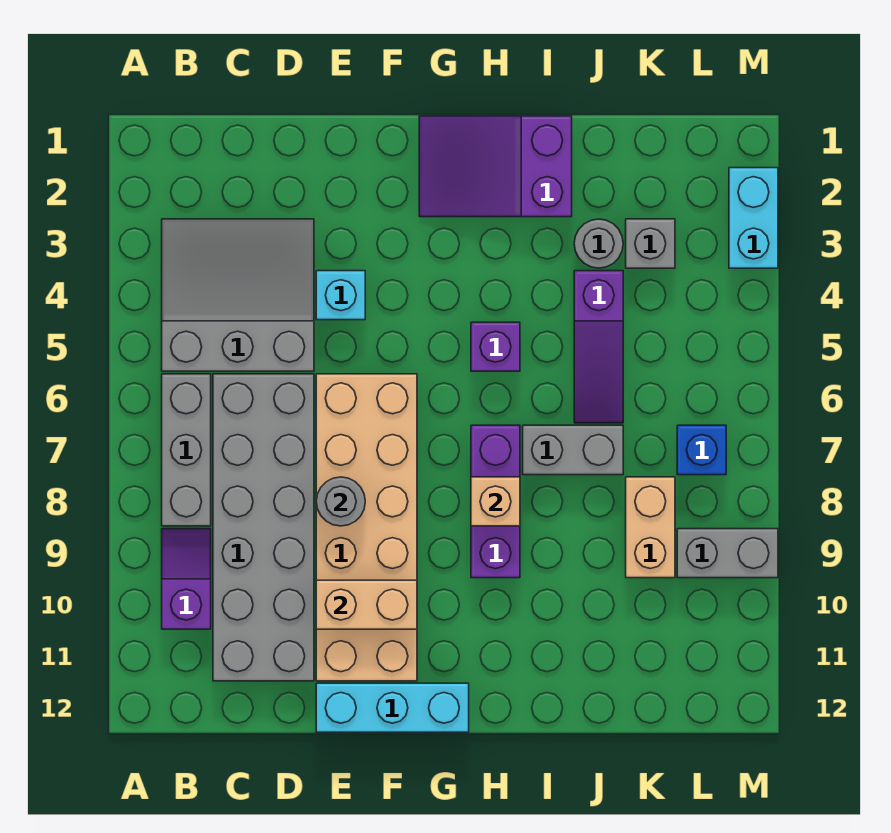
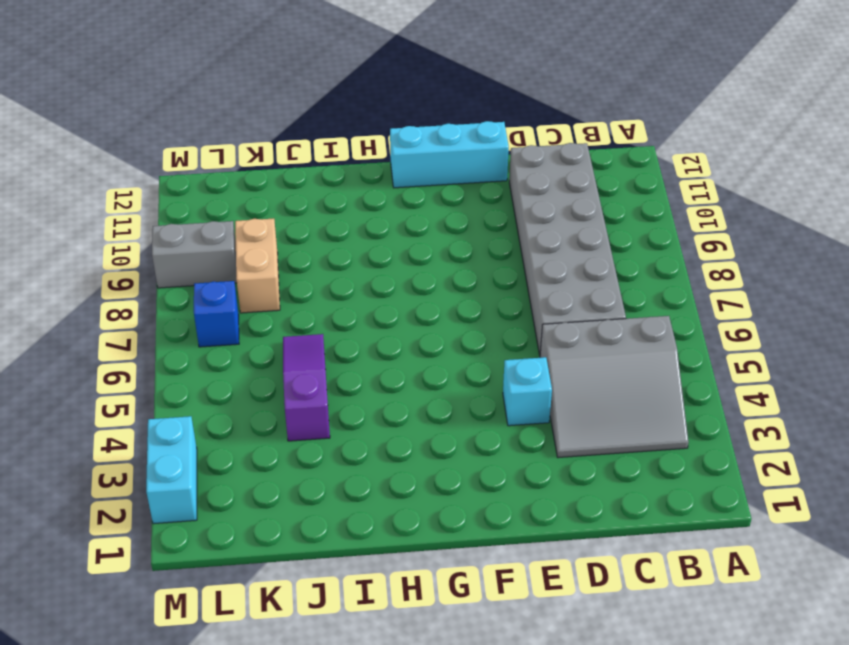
none -> grey brick B6:B8 level 1
none -> purple slope B9:B10 level 1 top 10
none -> tan brick E6:F11 level 1

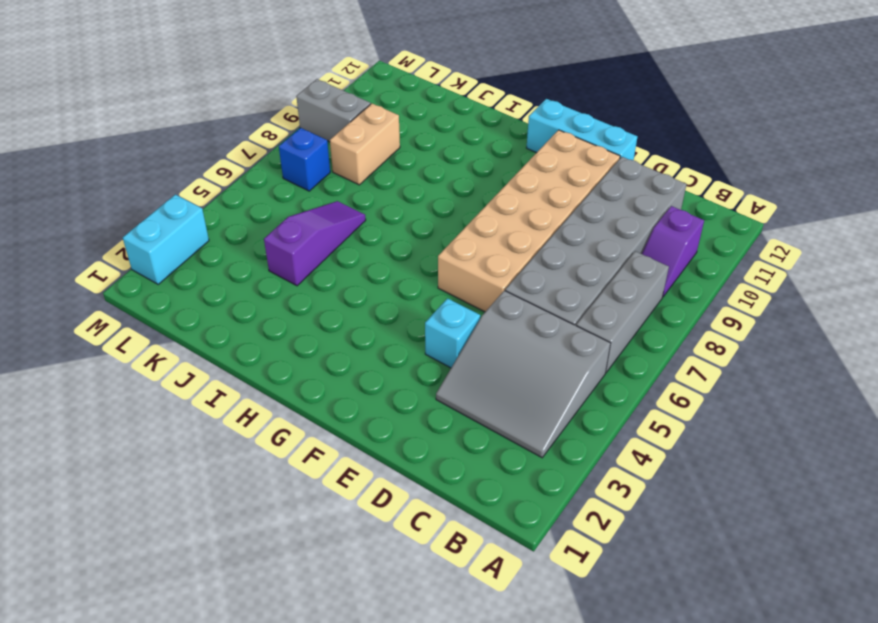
none -> purple slope G1:I2 level 1 top I
none -> purple brick H5 level 1
none -> purple brick H7:H9 level 1

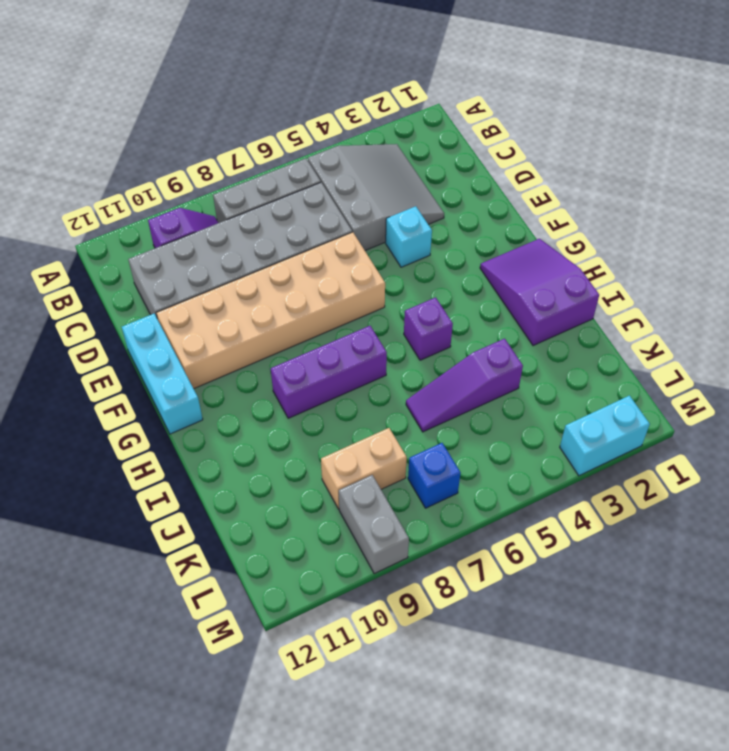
none -> grey brick I7:J7 level 1
none -> grey round brick J3 level 1
none -> grey brick K3 level 1

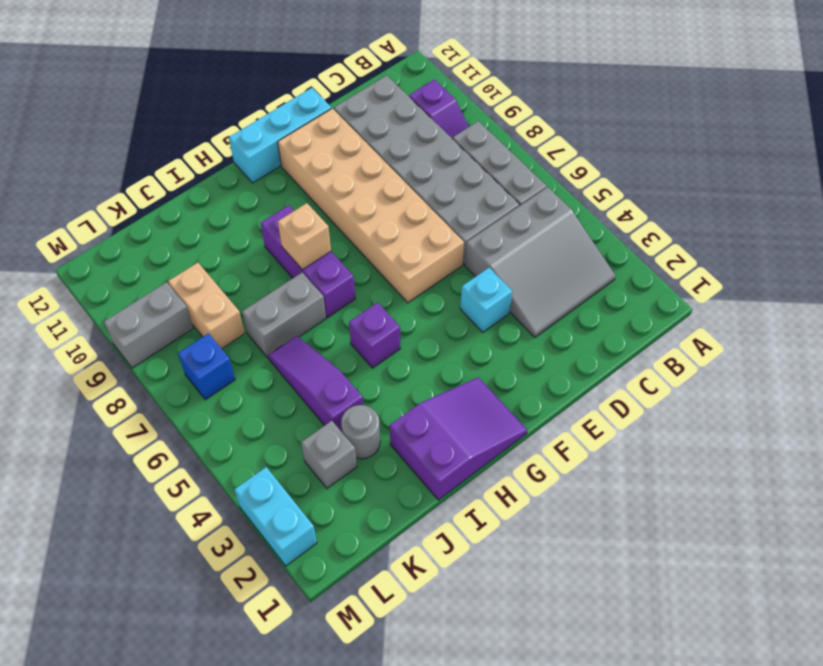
none -> grey round brick E8 level 2
none -> tan brick E10:F10 level 2

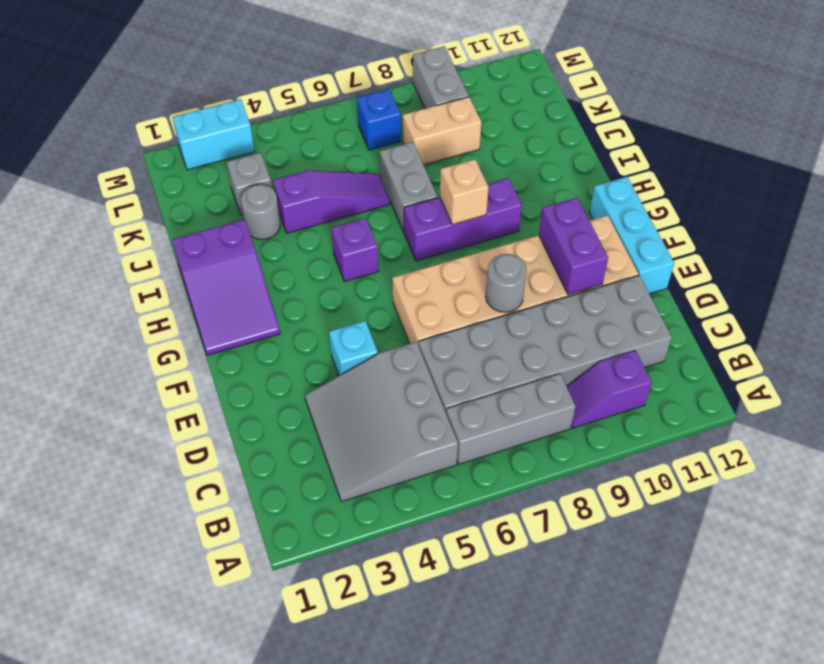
purple brick E10:F10 level 2 -> tan brick E10:F10 level 2

